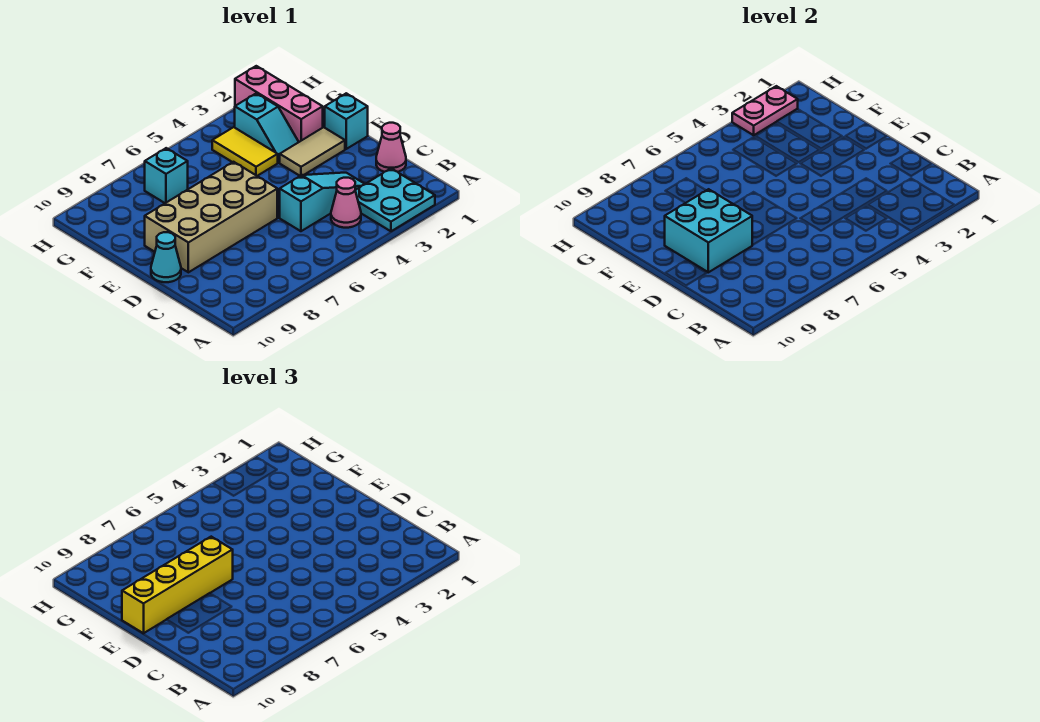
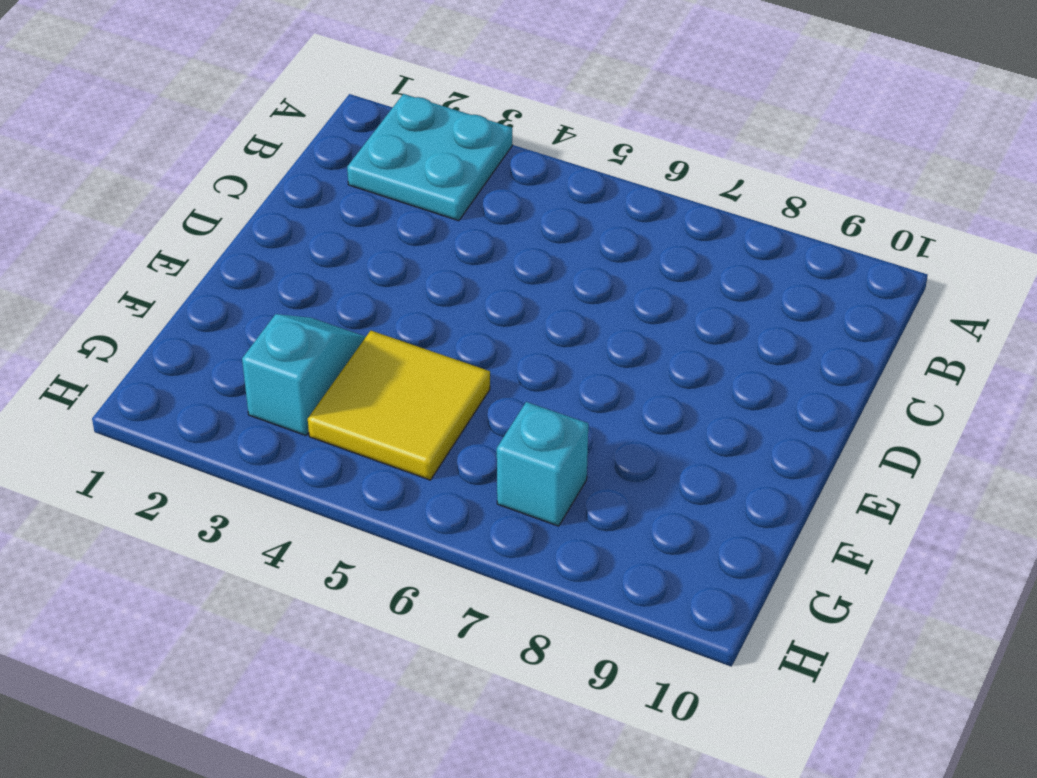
yellow tile F4:G5 level 1 -> yellow tile F4:G4 level 1
none -> pink cone B4 level 1
none -> pink cone C1 level 1
none -> cyan slope C3:C5 level 1 top 5

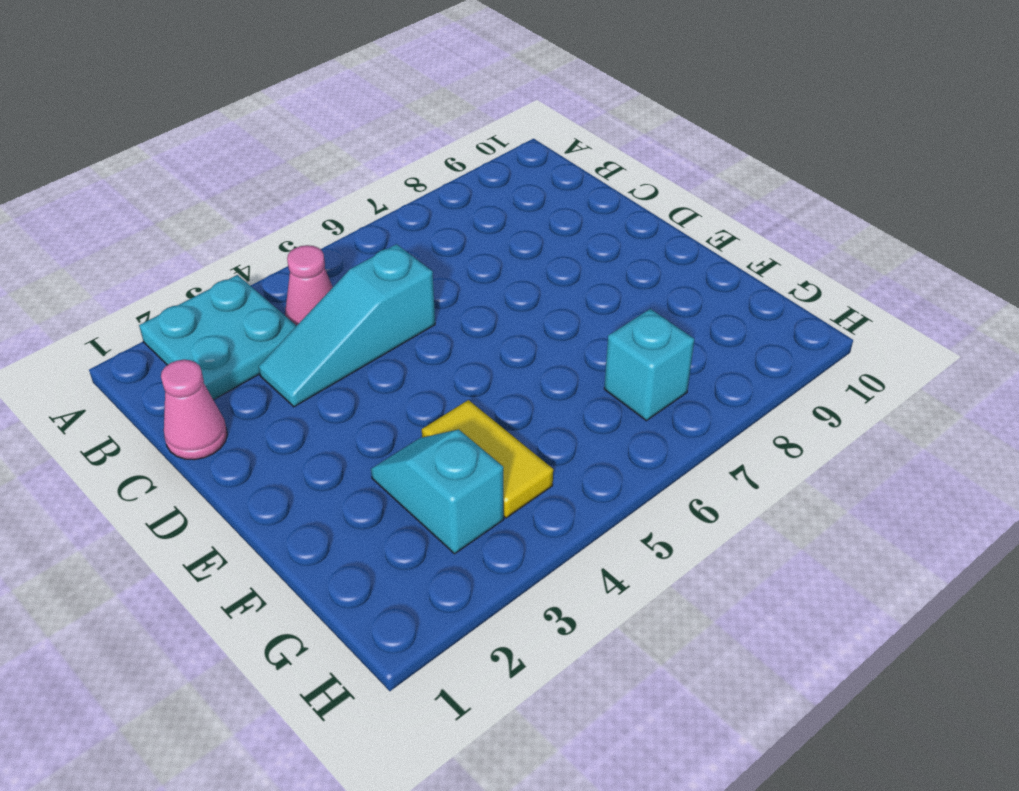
none -> tan brick D6:E9 level 1
none -> cyan cone D10 level 1
none -> cyan brick E1 level 1

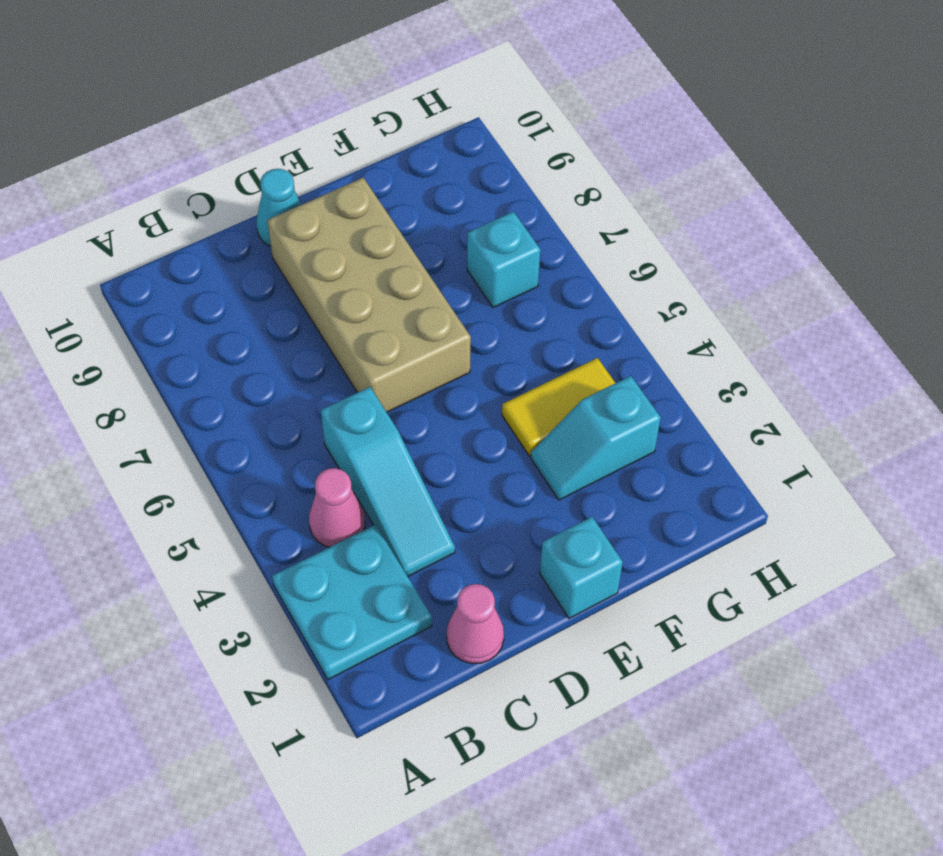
none -> tan tile E2:E3 level 1
none -> pink brick F2:H2 level 1
none -> cyan brick D8:E9 level 2

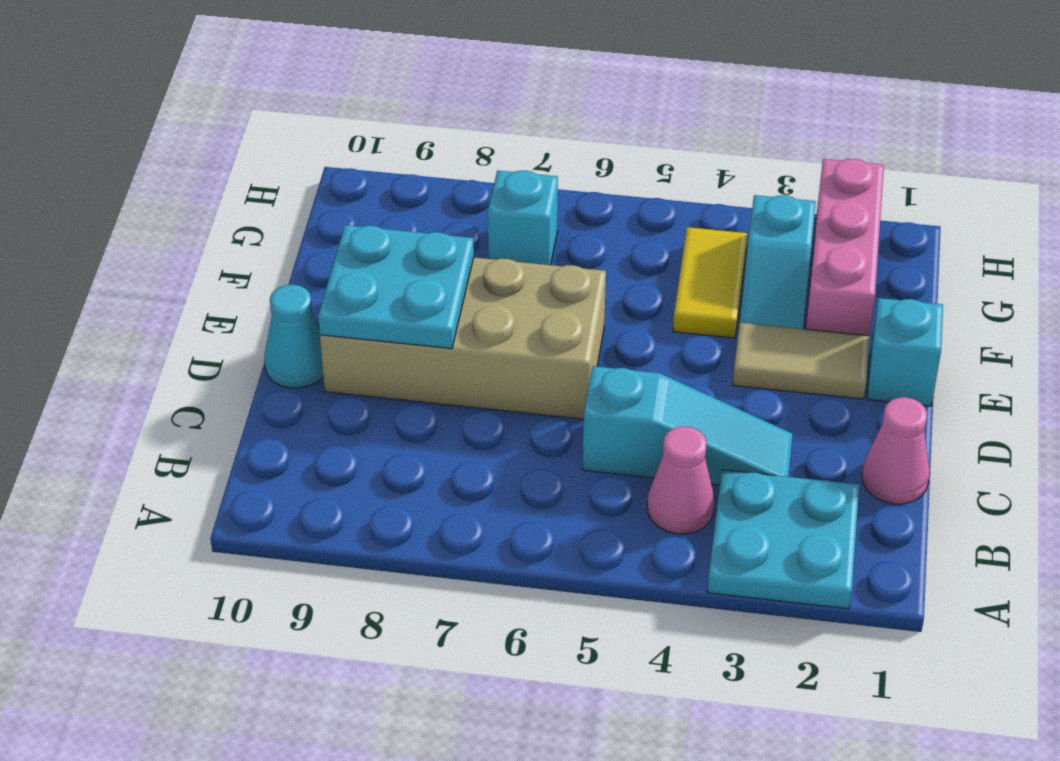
cyan plate D8:E9 level 2 -> cyan brick D8:E9 level 2
none -> pink plate H2:H3 level 2
none -> yellow brick E7:E10 level 3

